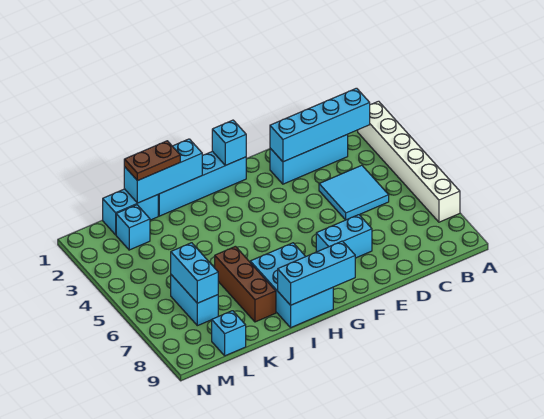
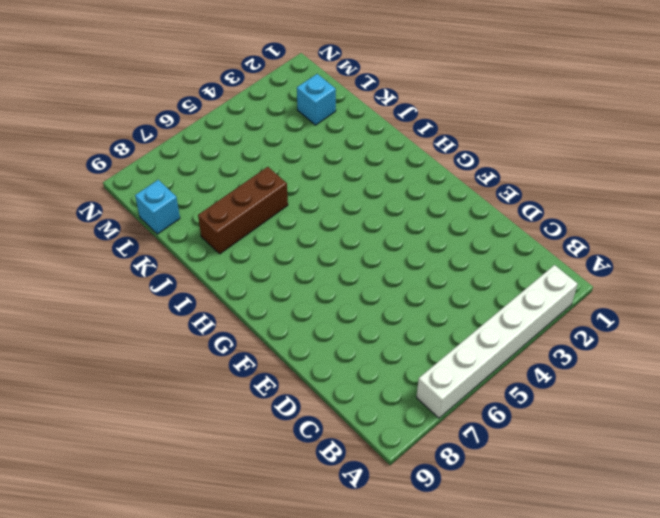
none -> cyan brick C2:E2 level 1
none -> cyan tile C4:D5 level 1
none -> cyan brick E7:F7 level 1

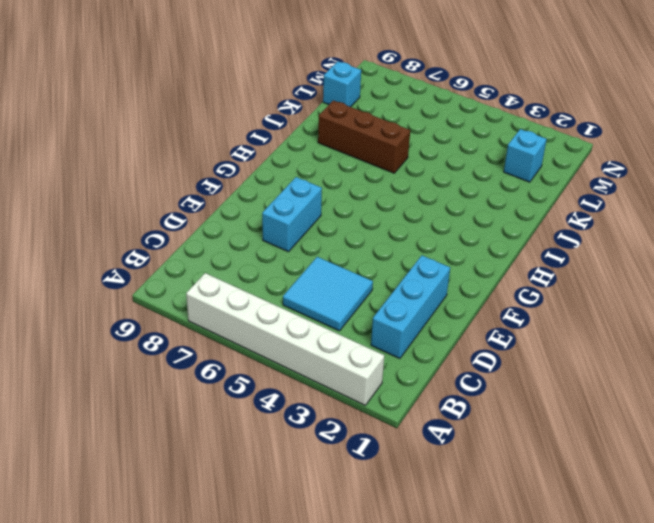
none -> cyan brick G1:J1 level 1
none -> cyan brick H7:I9 level 1
none -> cyan brick K1:L1 level 1

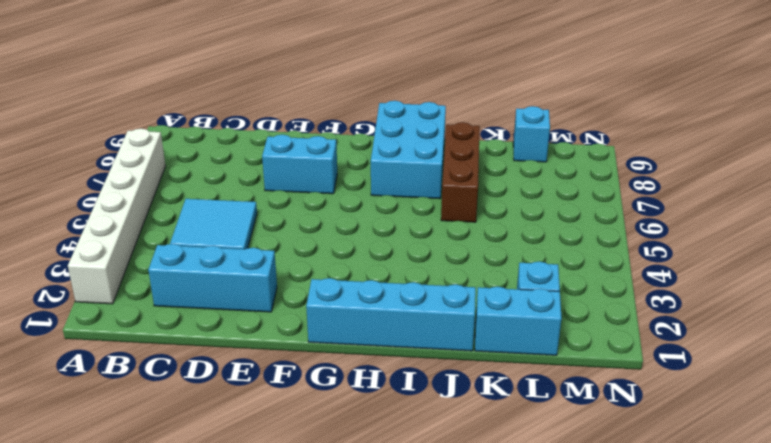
none -> cyan brick L6:L7 level 1
none -> cyan brick B2:E2 level 2
none -> cyan brick G1 level 2

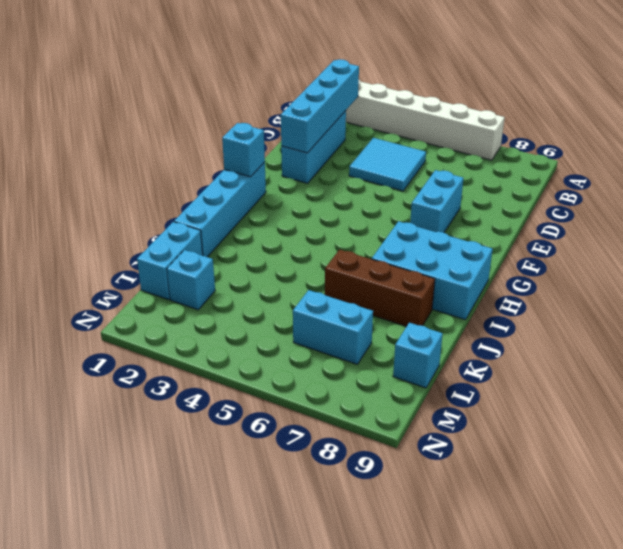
none -> cyan brick G9:I9 level 2
none -> cyan brick I1:K1 level 2
none -> cyan brick L6:L7 level 2

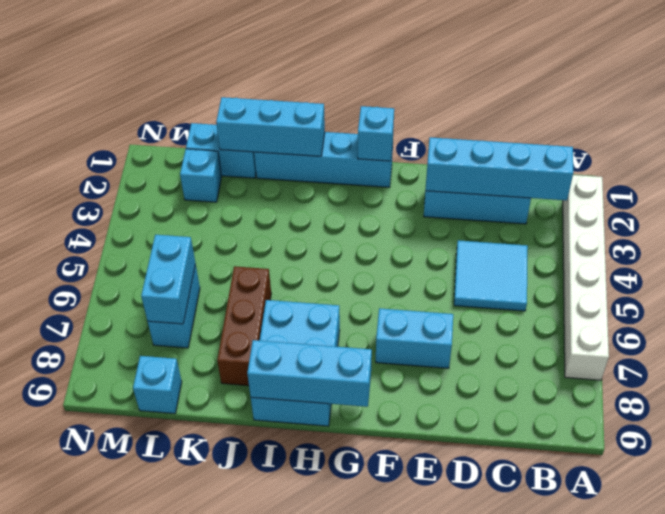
none -> brown plate J1:K1 level 3

